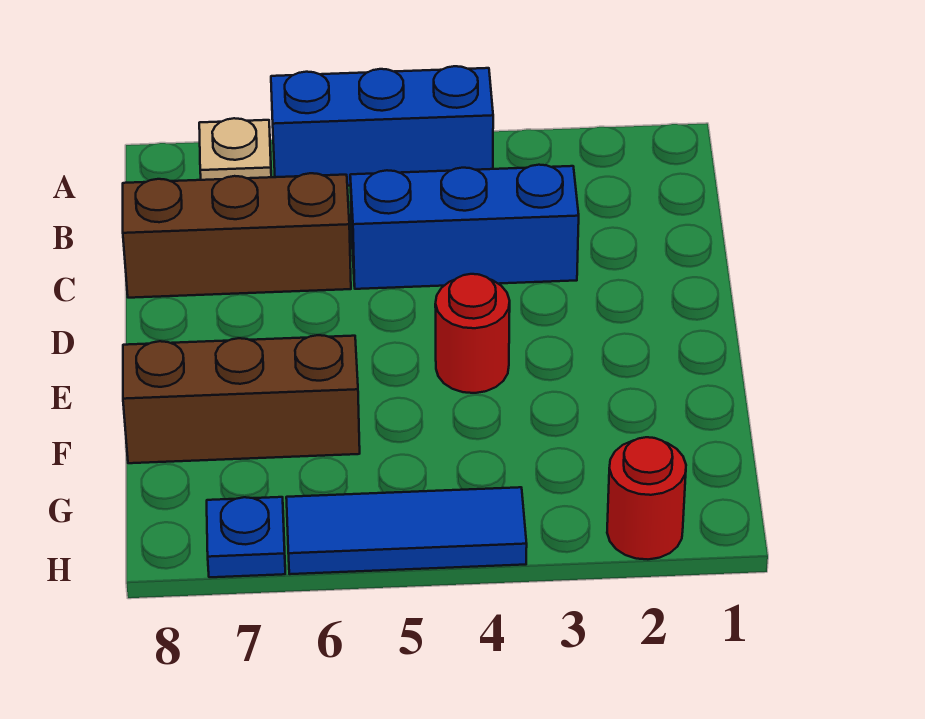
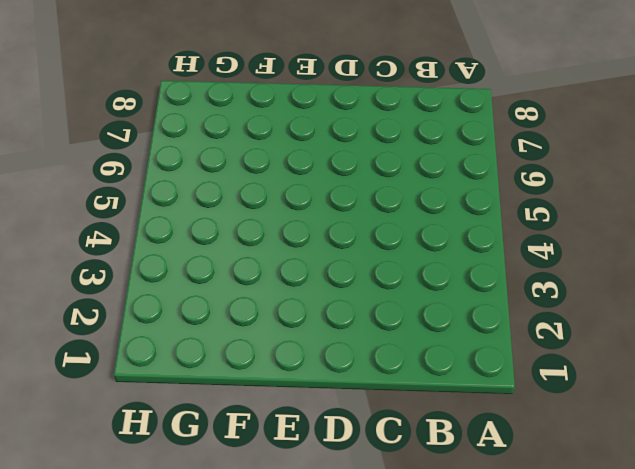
none -> blue brick A4:A6 level 1
none -> tan plate A7 level 1

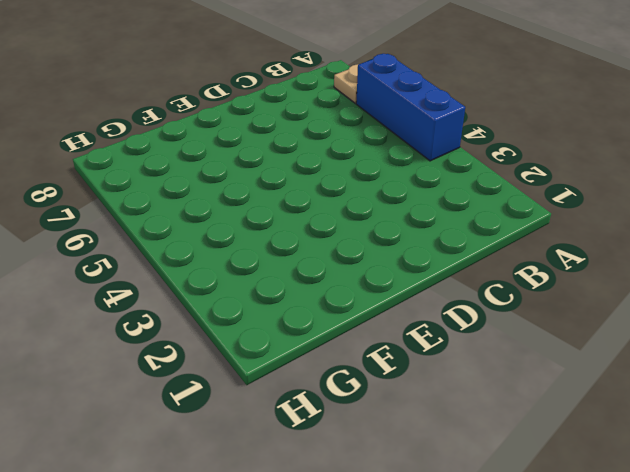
none -> blue brick C3:C5 level 1
none -> brown brick C6:C8 level 1

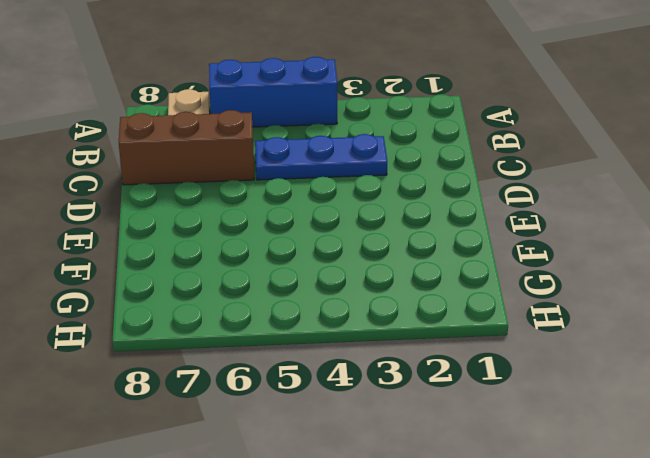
blue plate C3:C5 level 1 -> blue brick C3:C5 level 1
none -> red round brick E4 level 1
none -> brown brick F6:F8 level 1

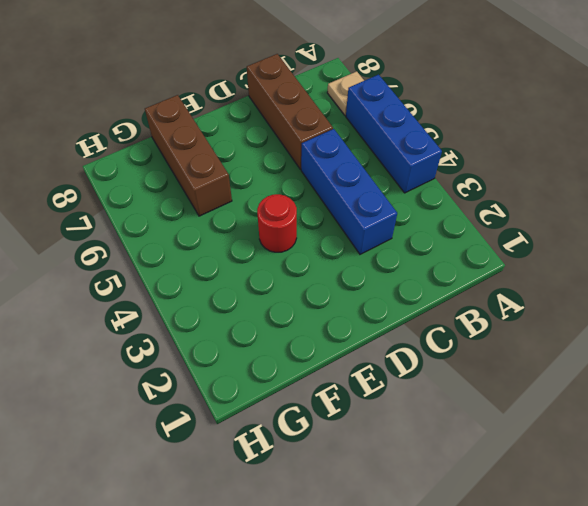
none -> red round brick H2 level 1
none -> blue tile H4:H6 level 1

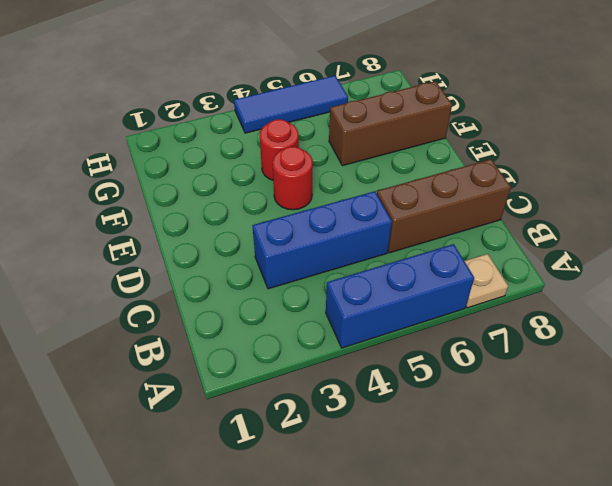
red round brick F4 level 1 -> red round brick H2 level 1
none -> blue plate H7 level 1

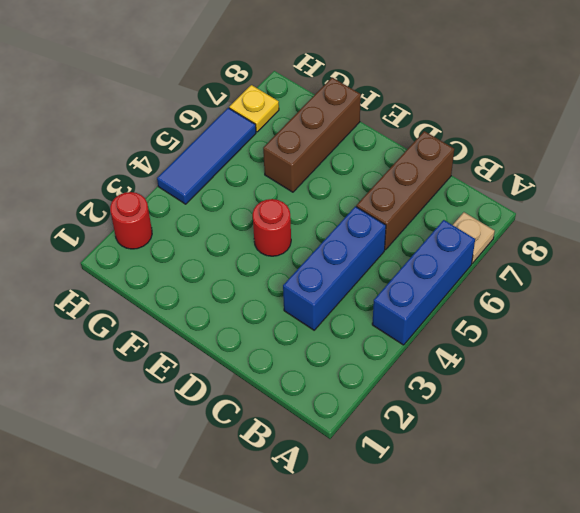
yellow plate H7 level 1 -> blue plate H7 level 1

